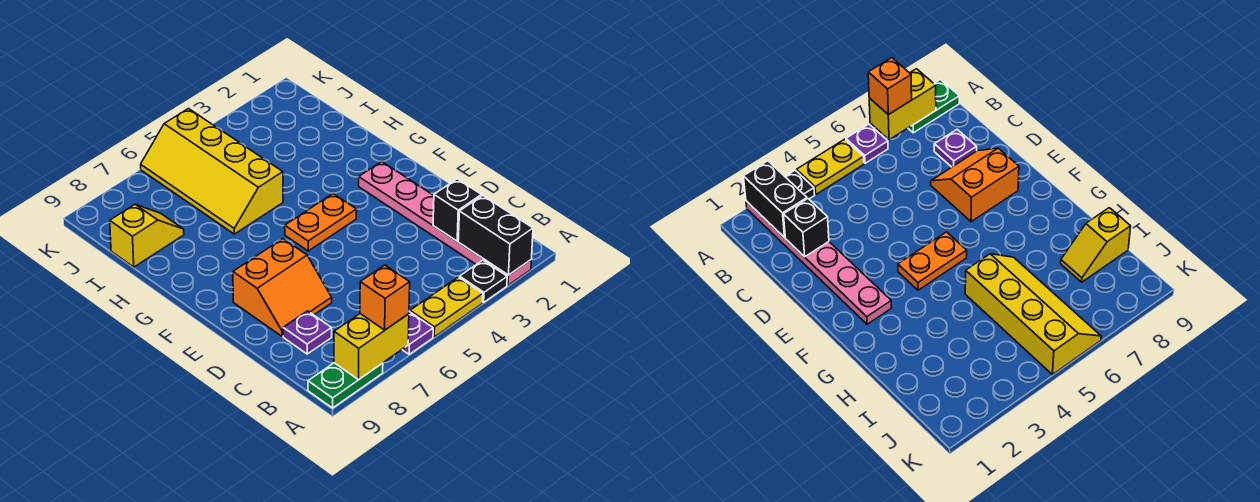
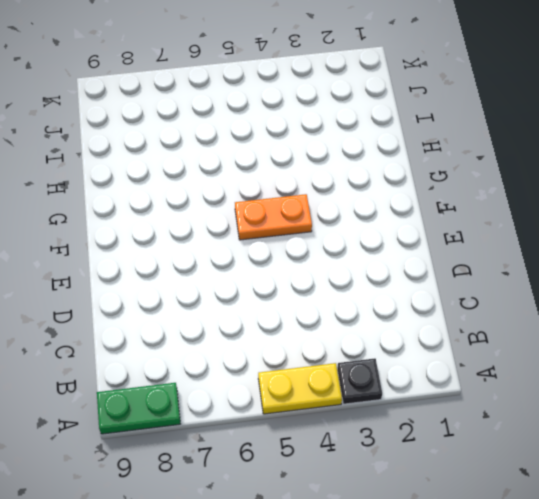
none -> pink plate A2:F2 level 1
none -> purple plate A6 level 1
none -> purple plate C8 level 1

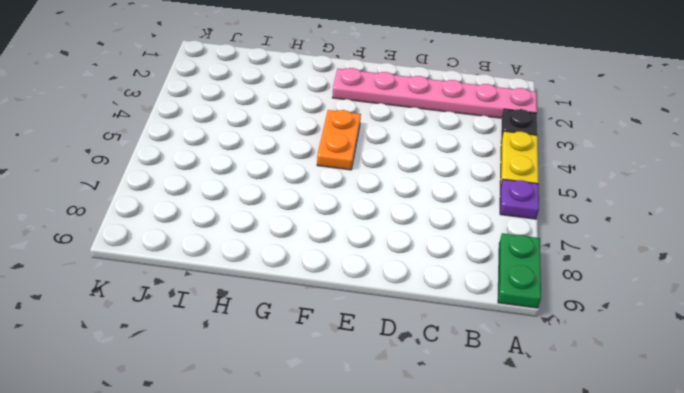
none -> purple plate C8 level 1
none -> orange slope D7:E8 level 1 top E
none -> yellow slope H5:K6 level 1 top 5

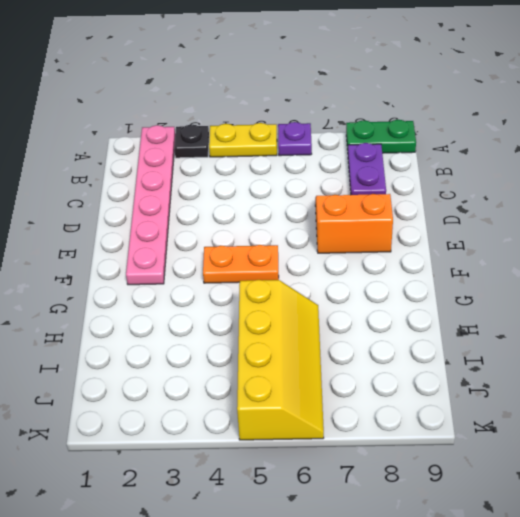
purple plate B8:C8 level 1 -> purple plate C8 level 1
none -> yellow slope I8:I9 level 1 top 9
none -> black brick A2:B2 level 2
none -> yellow brick A7:A8 level 2

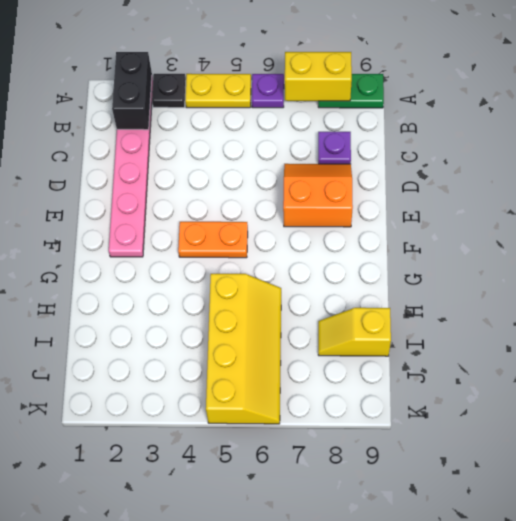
none -> black brick C2 level 2
none -> orange brick A7 level 3

